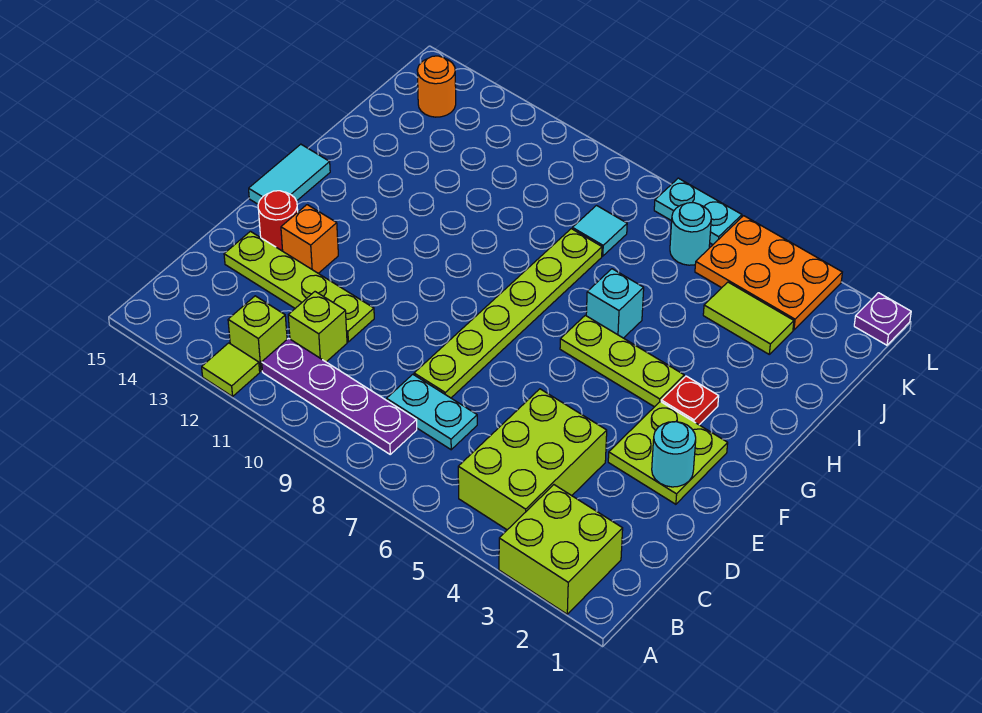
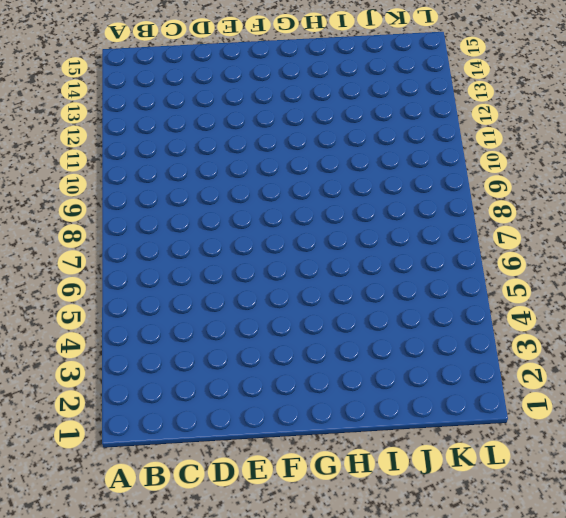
none -> lime brick A2:B3 level 1
none -> lime tile A12 level 1
none -> lime brick B4:D5 level 1

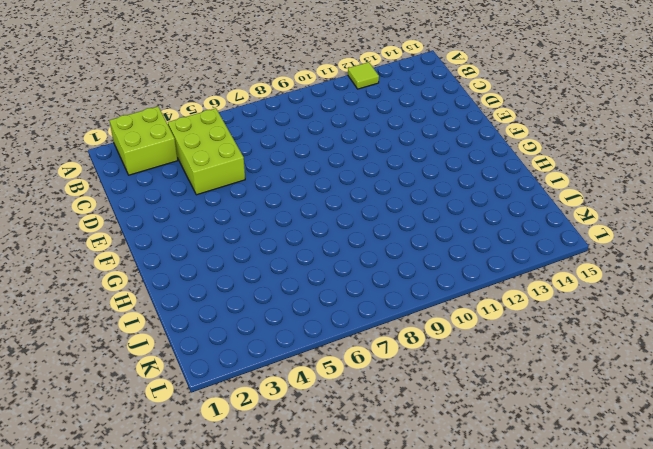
none -> purple plate B8:B11 level 1
none -> lime brick B12 level 1
none -> cyan plate C7:C8 level 1

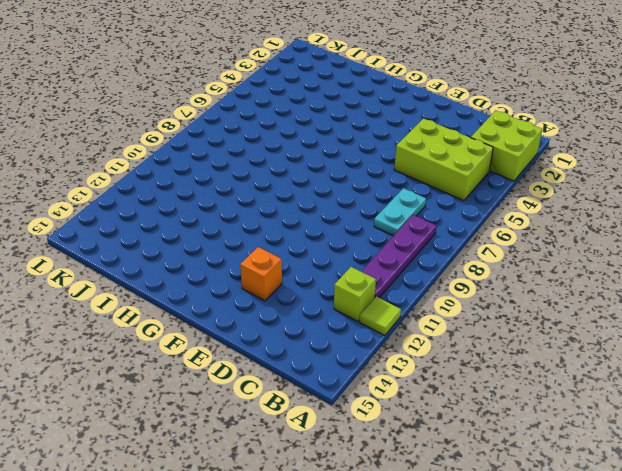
none -> lime brick C11 level 1
none -> lime plate D8:I8 level 1
none -> lime plate D11:D14 level 1

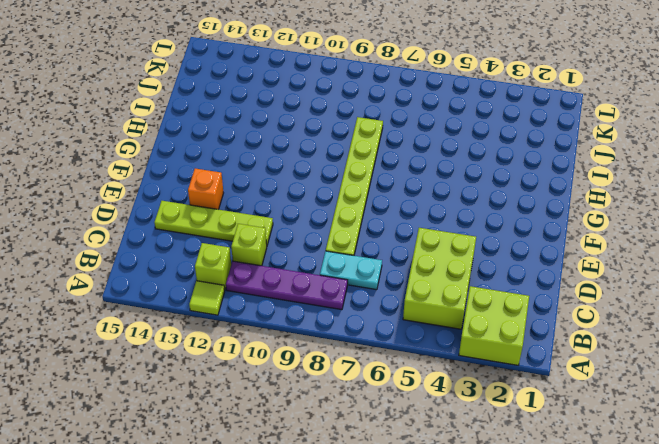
none -> lime plate E2:F3 level 1
none -> red round brick E14 level 1
none -> cyan tile F15:G15 level 1

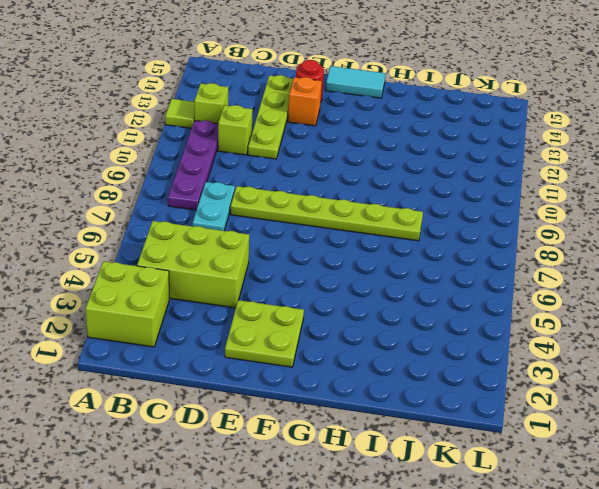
none -> red plate G3 level 1
none -> lime plate G4:G6 level 1
none -> cyan brick H6 level 1

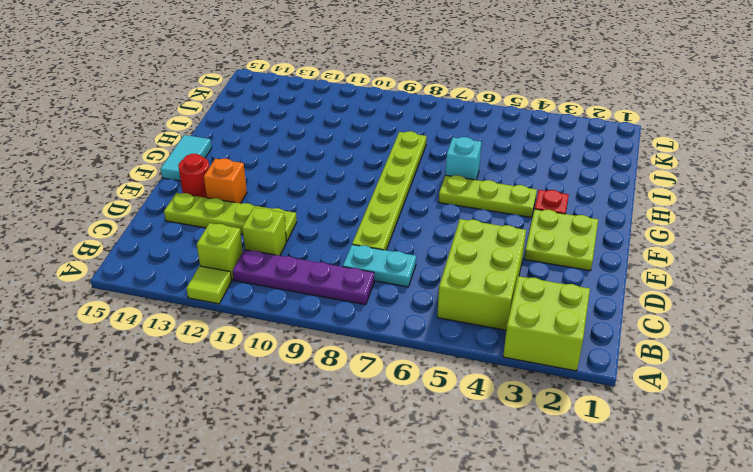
none -> lime tile J3:J4 level 1
none -> cyan tile J8 level 1
none -> orange plate K3:L5 level 1

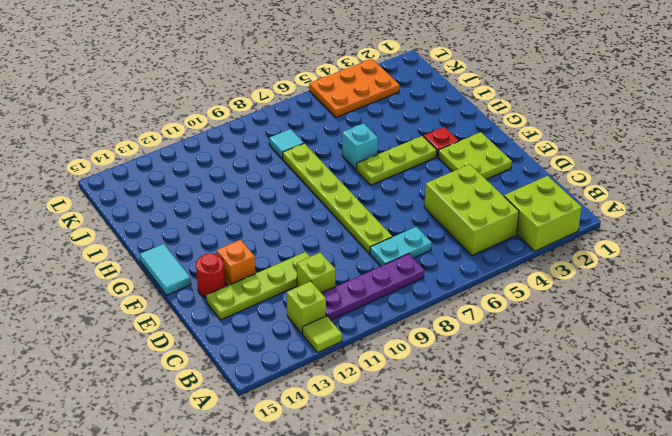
none -> lime tile J3:J4 level 1
none -> cyan round brick K6 level 1
none -> orange round brick K14 level 1

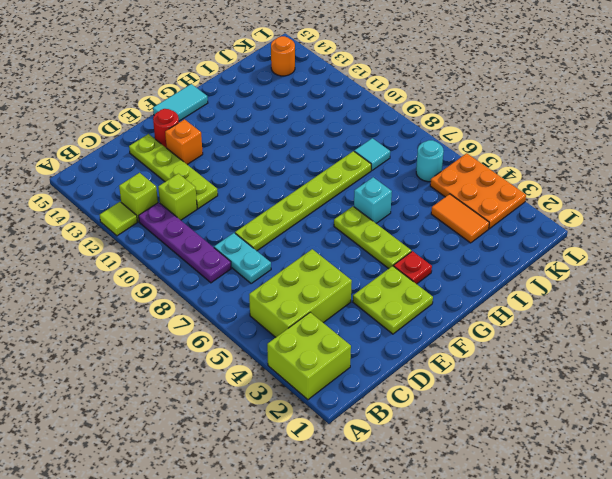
orange tile J3:J4 level 1 -> lime tile J3:J4 level 1
none -> purple plate L1 level 1
none -> cyan plate L6:L7 level 1
none -> cyan round brick E2 level 2

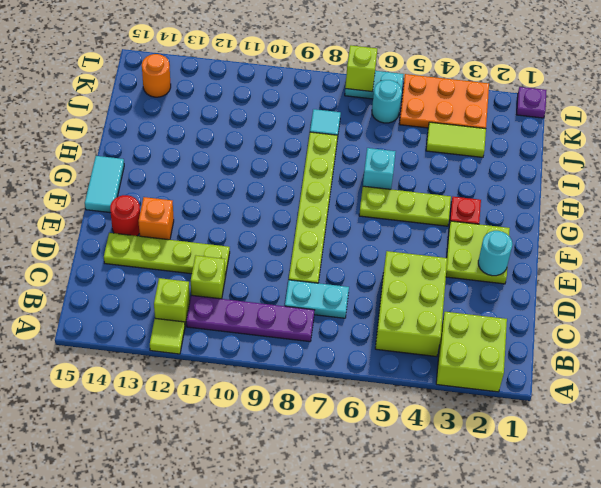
lime brick L7 level 2 -> none

